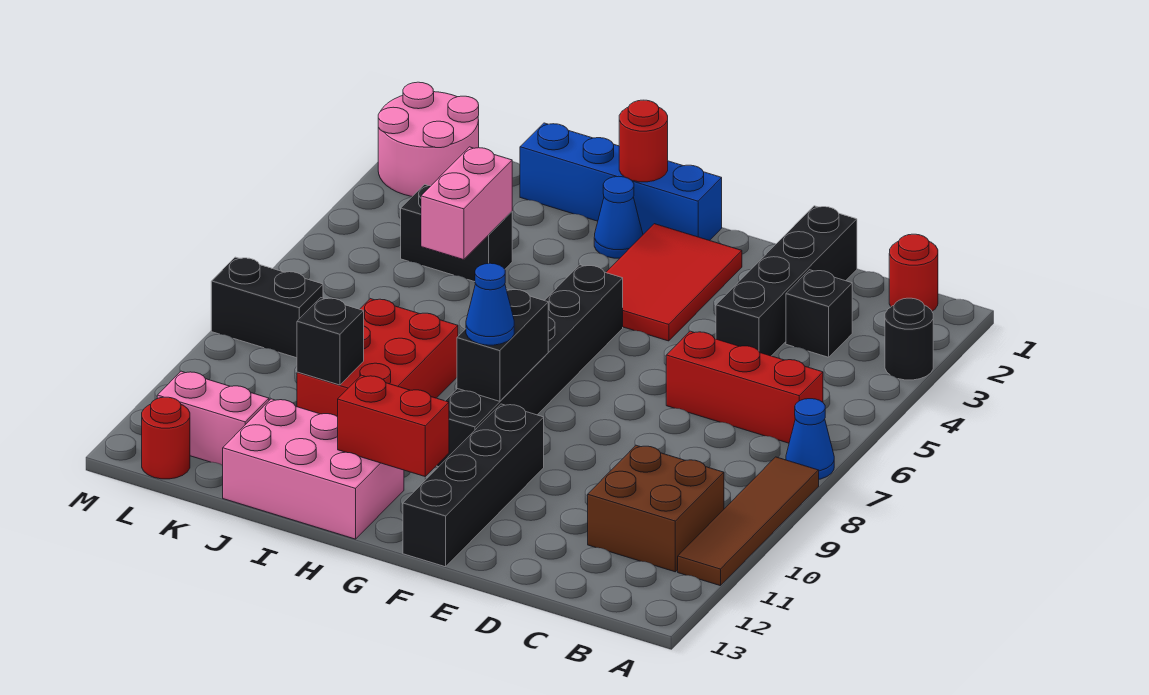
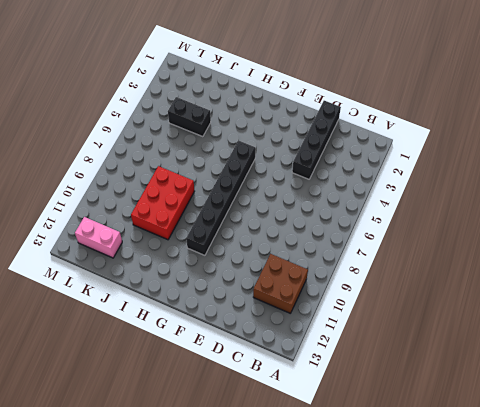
none -> black round brick A3 level 1
none -> blue cone A7 level 1
none -> brown tile A8:A11 level 1

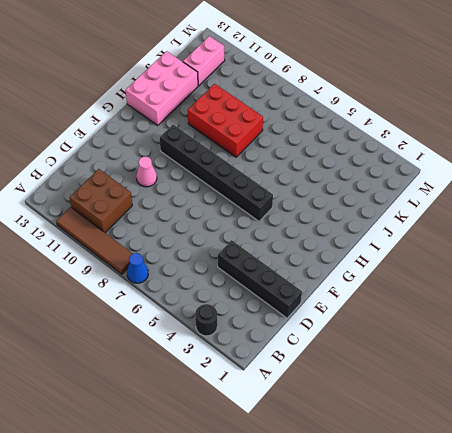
pink cone E10 level 1 -> none
none -> red round brick B1 level 1
none -> red brick B6:D6 level 1
none -> black brick C3 level 1

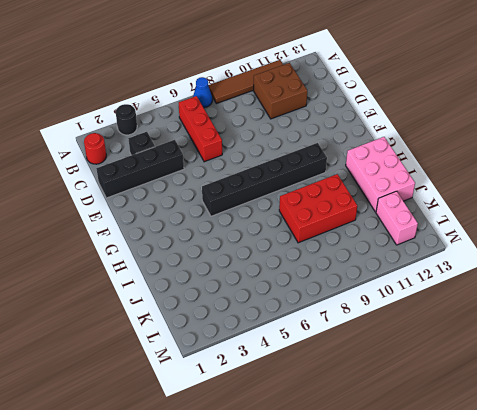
none -> red tile F2:G4 level 1
none -> black brick F10:F13 level 1
none -> blue brick G1:J1 level 1

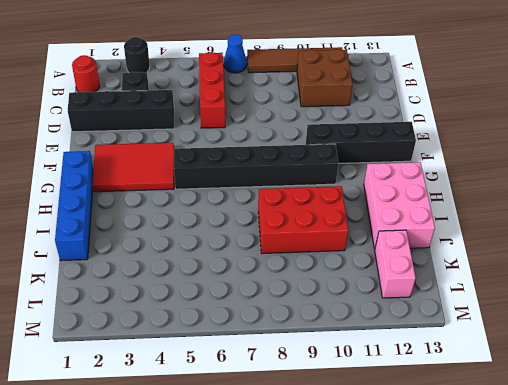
none -> blue cone H2 level 1
none -> black brick J4:K4 level 1
none -> pink round brick L1:M2 level 1

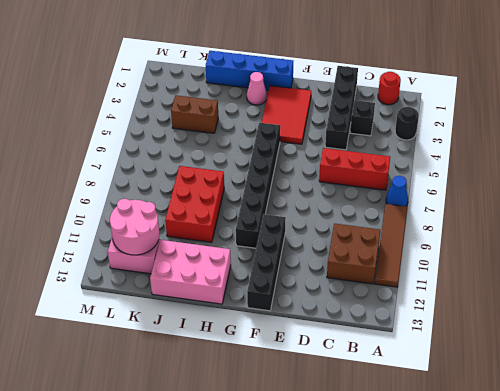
pink cone H2 level 1 -> blue cone H2 level 1
brown brick J4:K4 level 1 -> black brick J4:K4 level 1
pink round brick K11:L12 level 2 -> pink round brick L1:M2 level 1
none -> black brick L8:M8 level 1
none -> red round brick L13 level 1
none -> black brick G8:G9 level 2

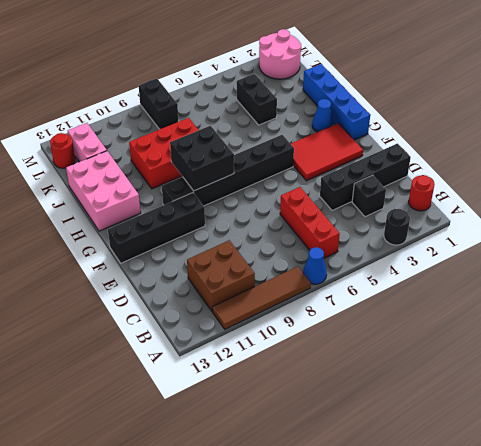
black brick G8:H9 level 2 -> black brick G8:G9 level 2
none -> red brick G12:H12 level 2
none -> red round brick H1 level 2
none -> pink brick J4:J5 level 2

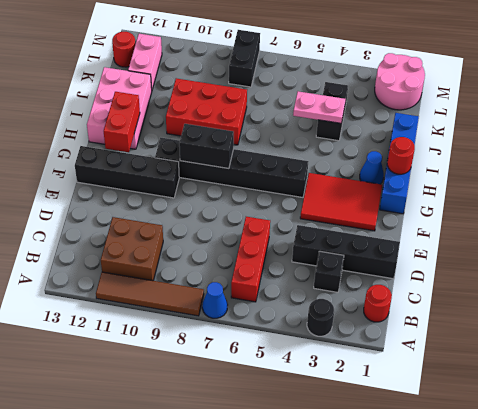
pink plate J4:J5 level 2 -> pink brick J4:J5 level 2
none -> black brick J10 level 2
none -> blue cone G9 level 3

